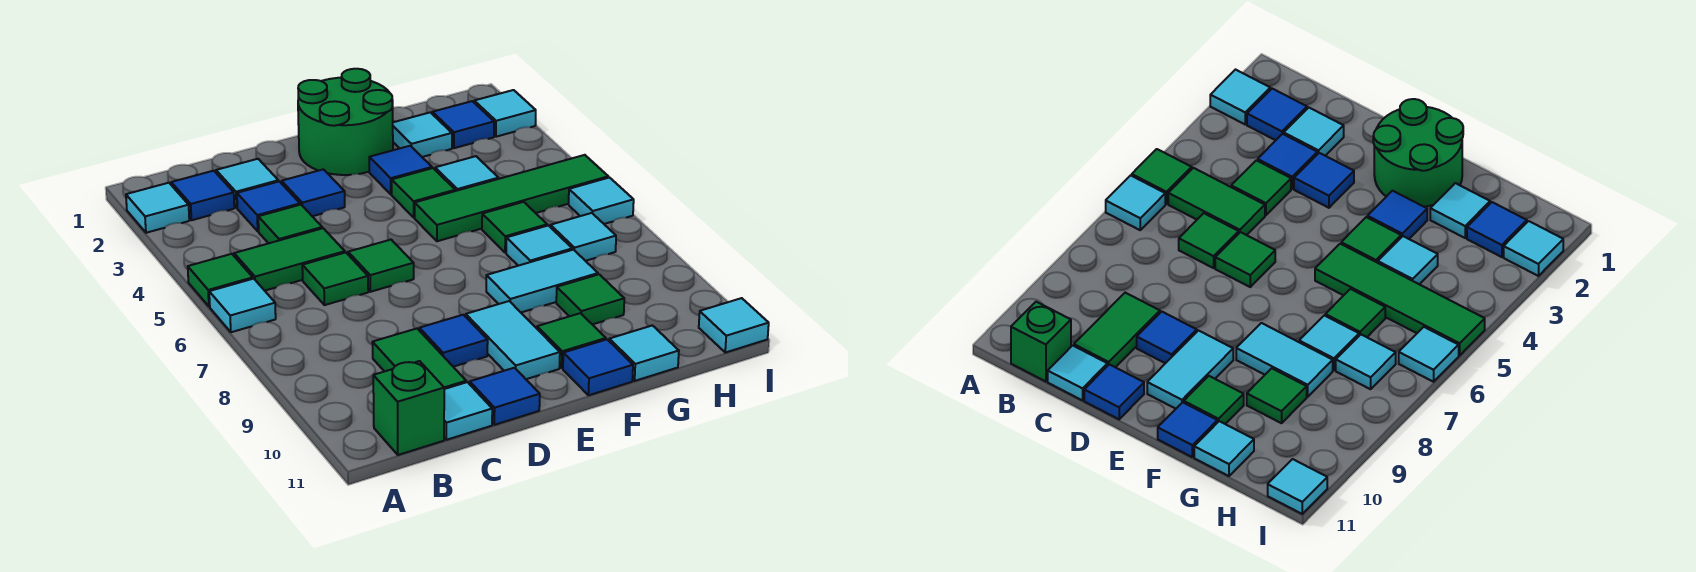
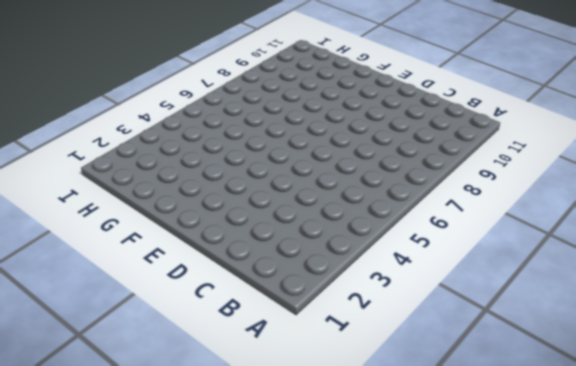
none -> cyan tile A2 level 1
none -> green tile A5 level 1
none -> cyan tile A6 level 1
none -> blue tile B2 level 1

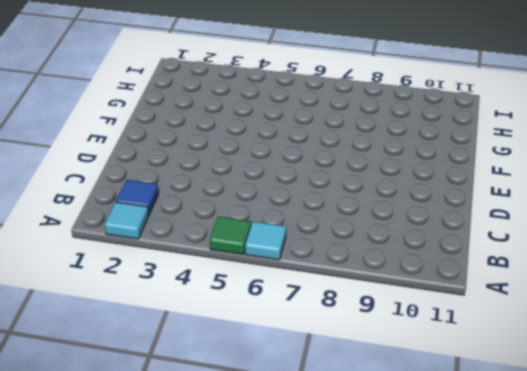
none -> green tile B5:C5 level 1
none -> green brick B11 level 1
none -> cyan tile C2 level 1
none -> blue tile C3 level 1

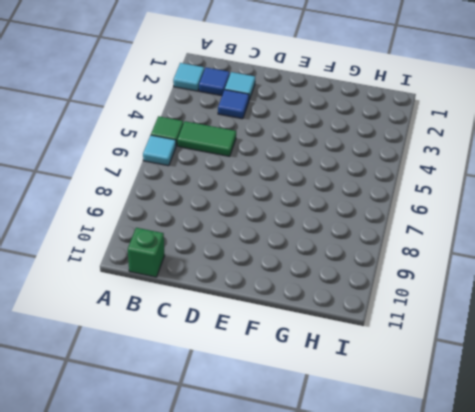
none -> green tile C4 level 1
none -> green tile C6 level 1
none -> green tile C9:C10 level 1
none -> cyan tile C11 level 1

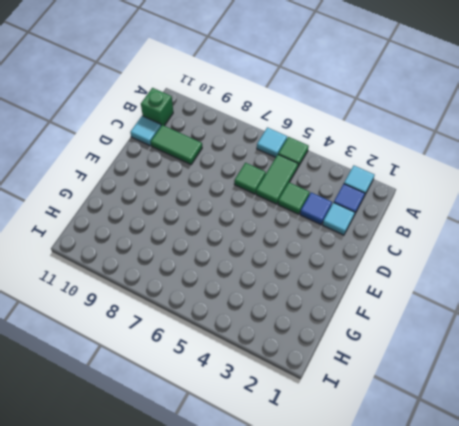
none -> blue tile D3 level 1
none -> green tile D6 level 1
none -> blue tile D9 level 1
none -> blue tile D11 level 1

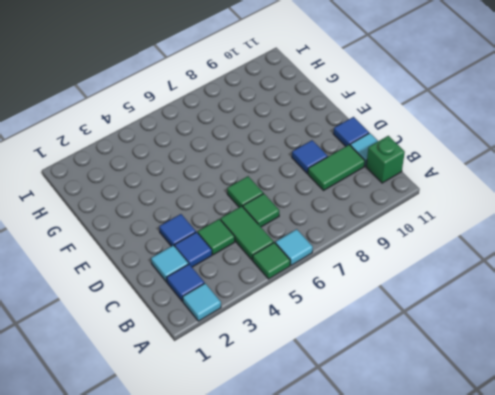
none -> green round brick E1:F2 level 1
none -> cyan tile E9:E10 level 1
none -> blue tile F3 level 1
none -> green tile F4 level 1

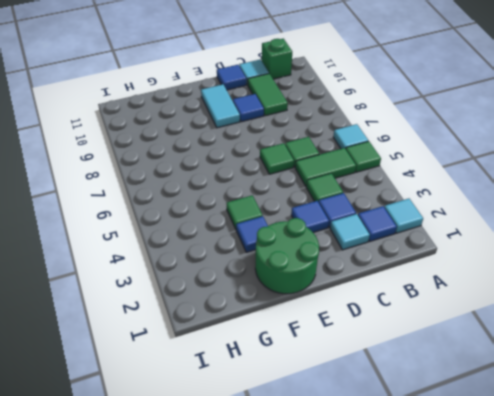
none -> green tile F5:I5 level 1
none -> cyan tile F8:G8 level 1
none -> green tile F10 level 1
none -> blue tile F11 level 1

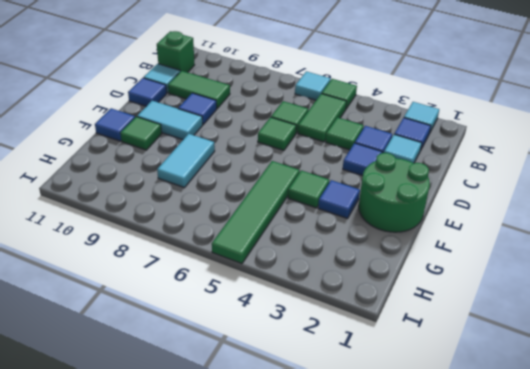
none -> cyan tile G2 level 1
none -> cyan tile G4 level 1
none -> green tile G6 level 1
none -> cyan tile G7 level 1

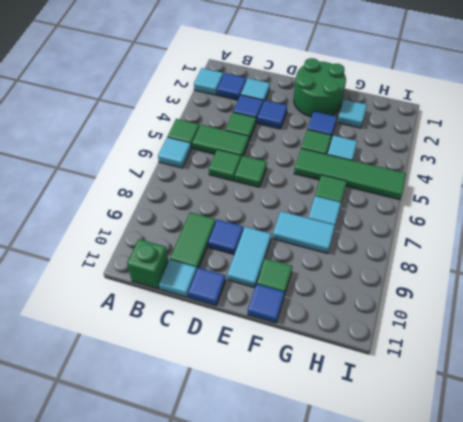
none -> green tile G9 level 1
none -> cyan tile G11 level 1
none -> blue tile H2 level 1
none -> cyan tile H7 level 1

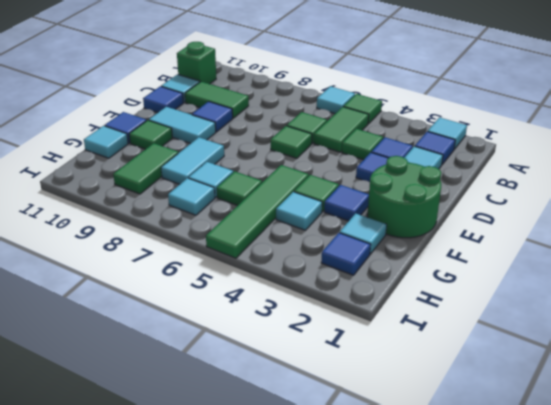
green tile G9:H9 level 1 -> green tile G9 level 1
none -> cyan tile I2 level 1
none -> cyan tile I6 level 1
none -> cyan tile I11 level 1

